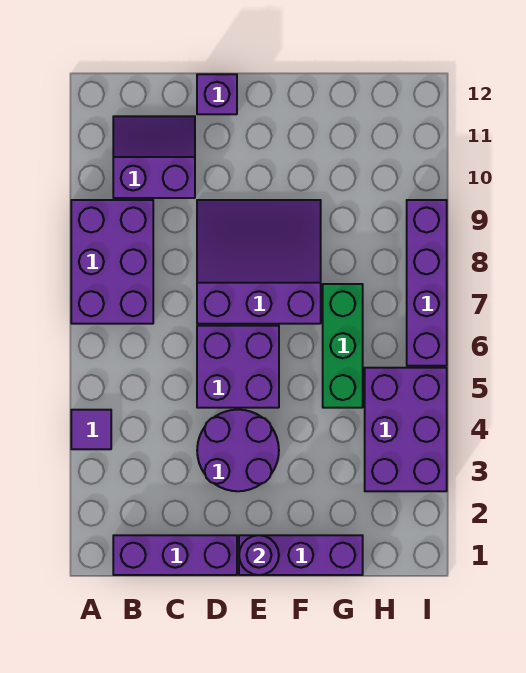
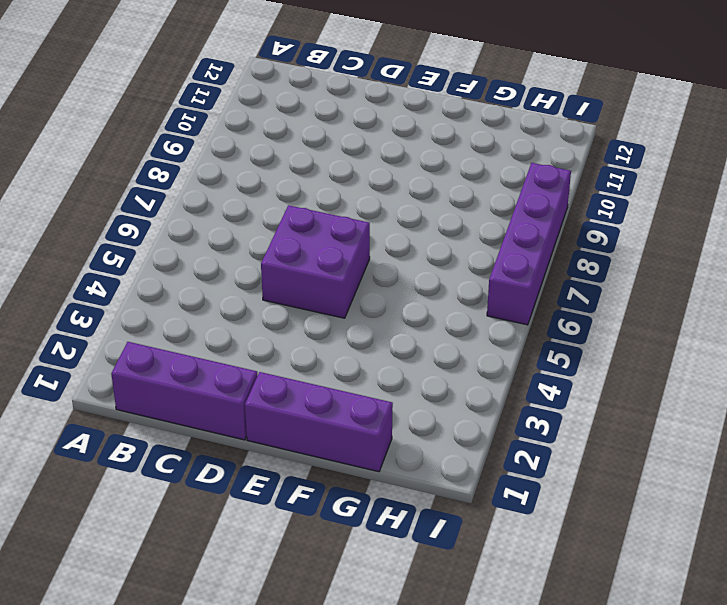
none -> purple tile A4 level 1
none -> purple brick A7:B9 level 1
none -> purple slope B10:C11 level 1 top 10

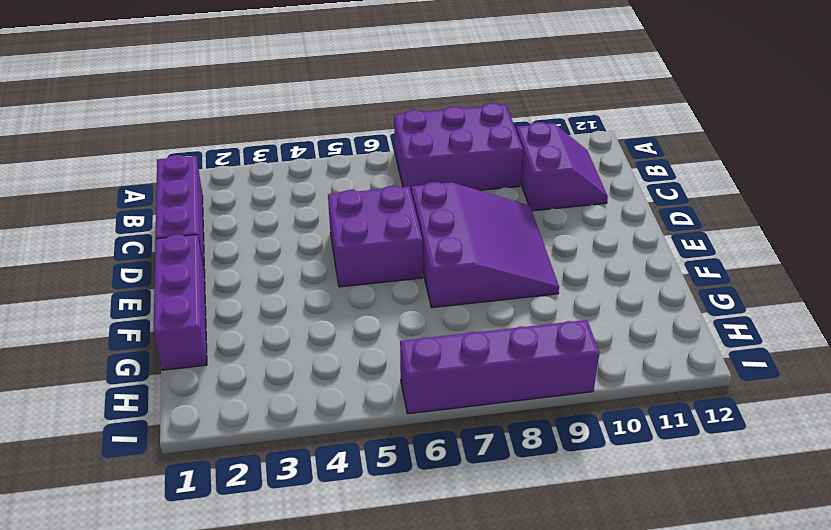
none -> purple tile A4 level 1
none -> purple round brick D3:E4 level 1
none -> purple brick D12 level 1

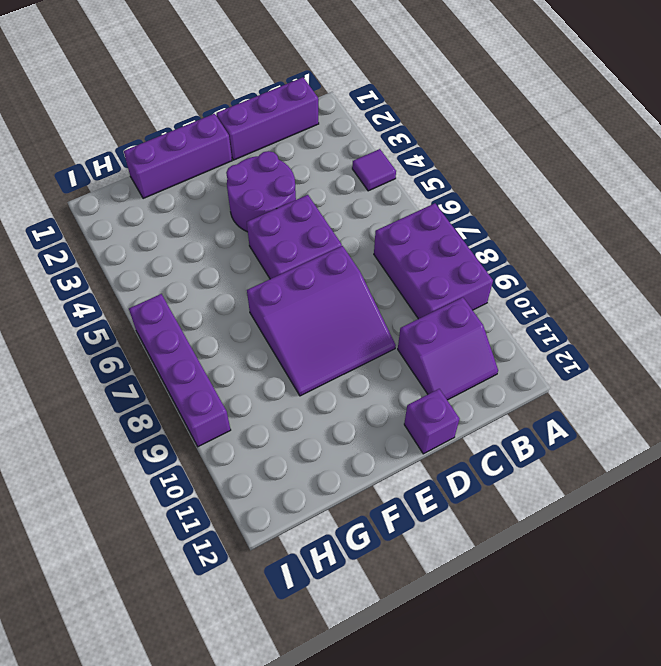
none -> green brick G5:G7 level 1
none -> purple brick H3:I5 level 1
none -> purple round brick E1 level 2

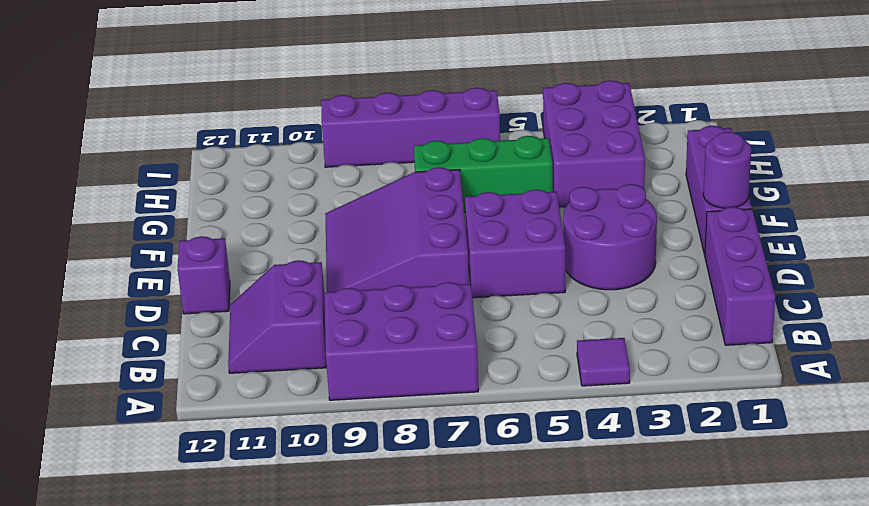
purple brick G3:I4 level 1 -> purple brick H3:I5 level 1

